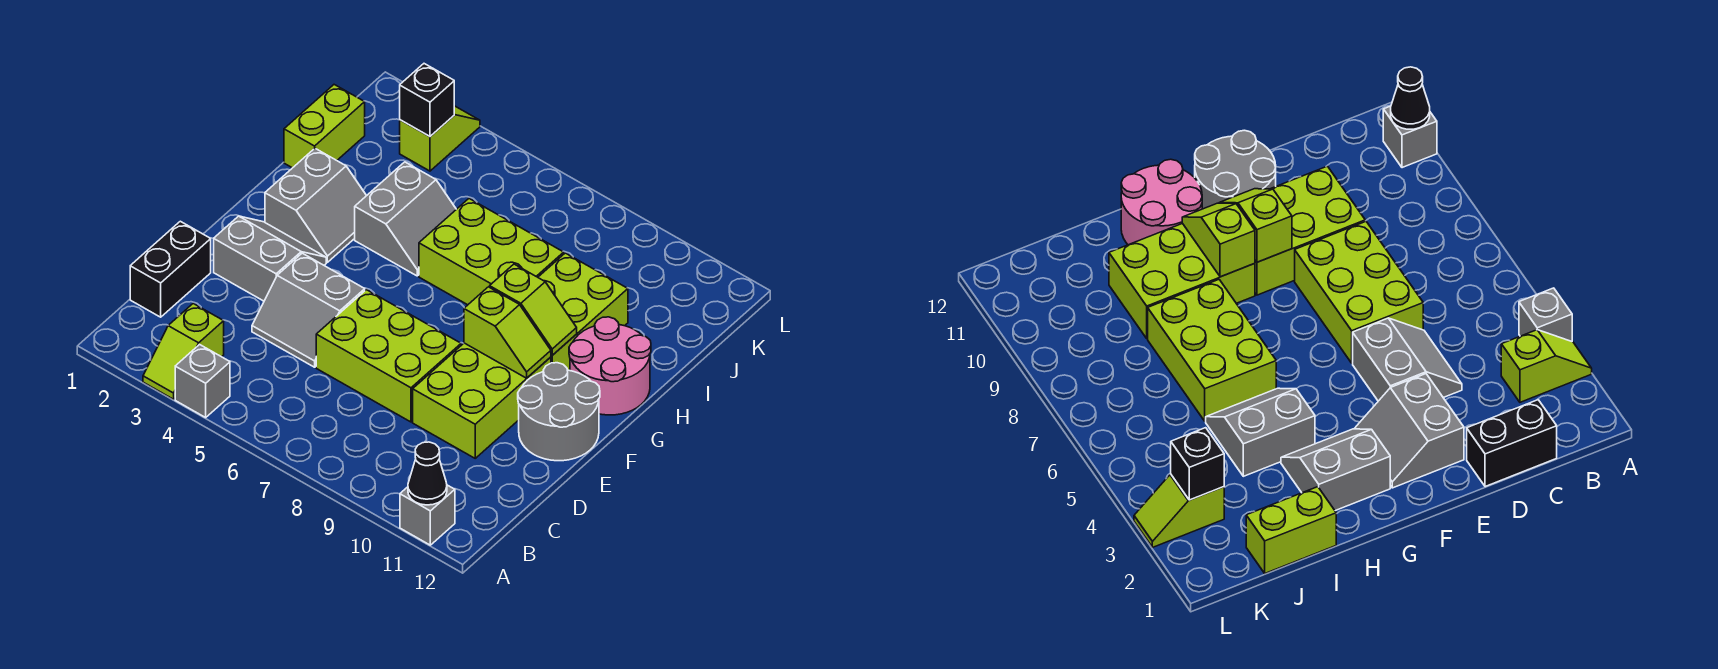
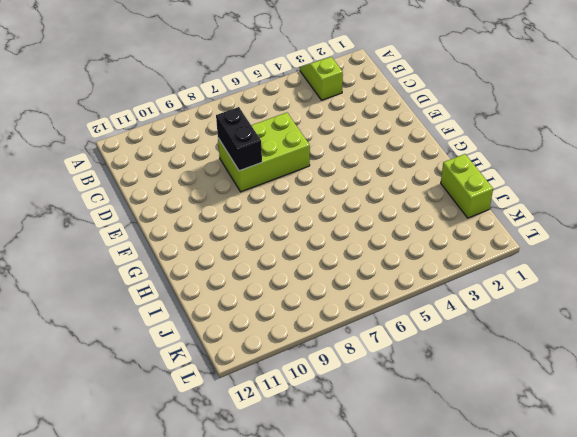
black brick D8:E8 level 2 -> black brick C1:D1 level 1
none -> grey brick A4 level 1
none -> grey brick A11 level 1
none -> grey slope D4:E5 level 1 top E

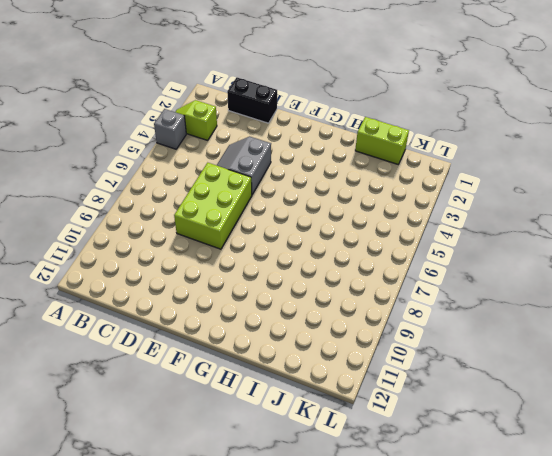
none -> grey brick A11 level 1
none -> lime brick D9:F10 level 1
none -> grey slope E2:F3 level 1 top E

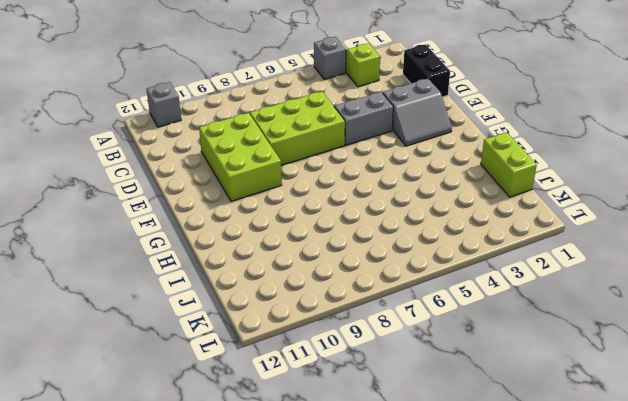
none -> grey round brick E11:F12 level 1
none -> grey slope G2:H3 level 1 top 2
none -> lime brick G9:I10 level 1

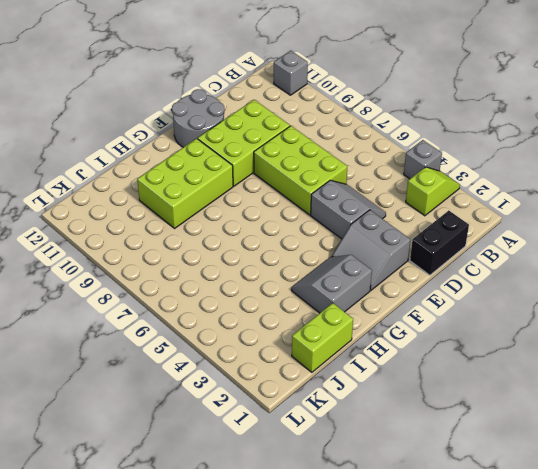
none -> pink round brick G11:H12 level 1
none -> grey slope H4:I5 level 1 top 4
none -> lime brick H6:I8 level 1

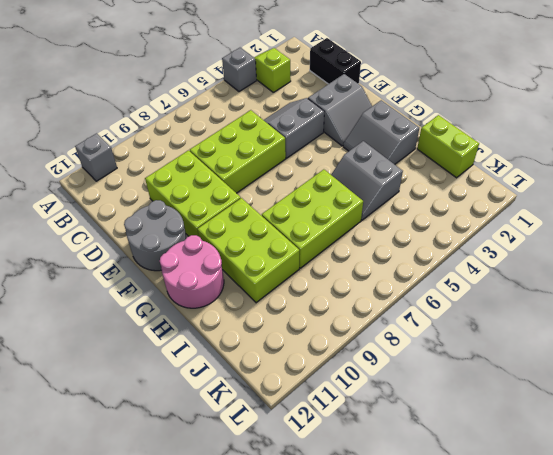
none -> lime slope K3:L3 level 1 top K
none -> black cone A11 level 2
none -> lime slope F9:F10 level 2 top 9

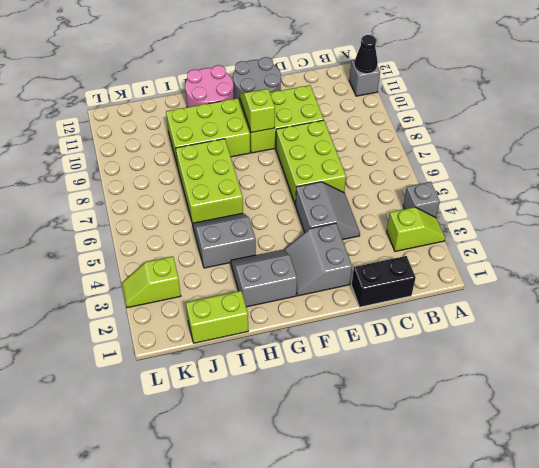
none -> lime slope G9:G10 level 2 top 9
none -> black brick K3 level 2

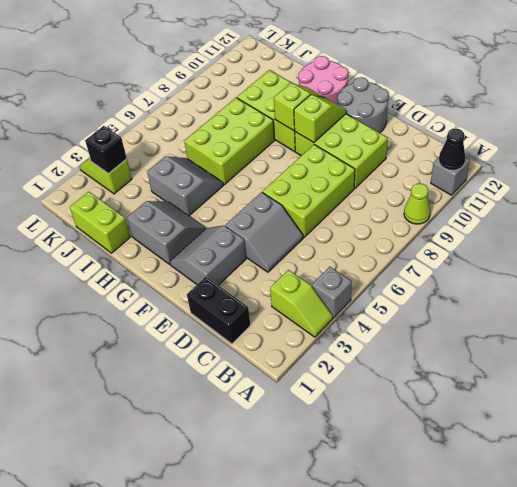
lime cone A9 level 1 -> none

